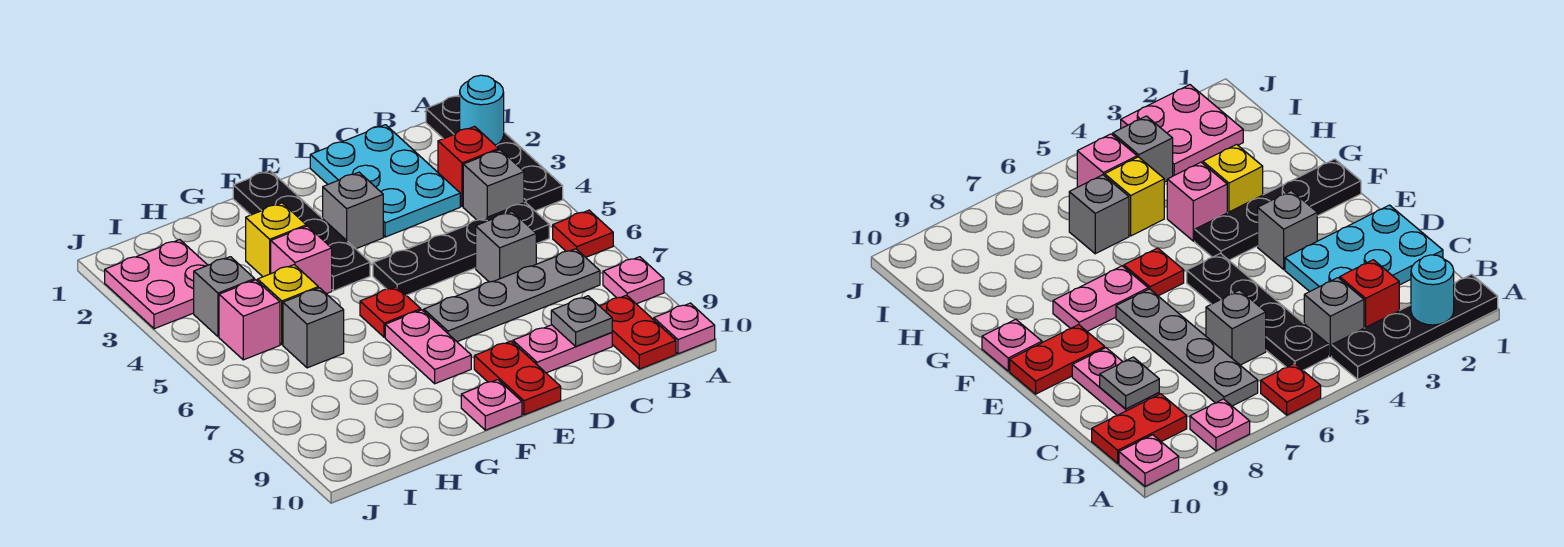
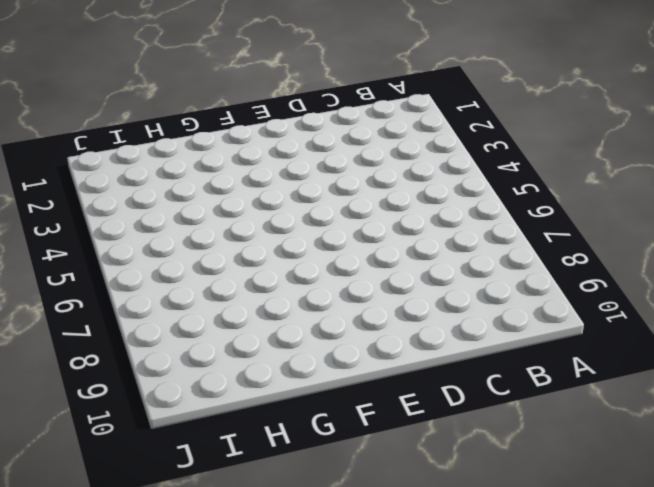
none -> black plate A1:A4 level 1
none -> red plate A6 level 1
none -> pink plate A8 level 1

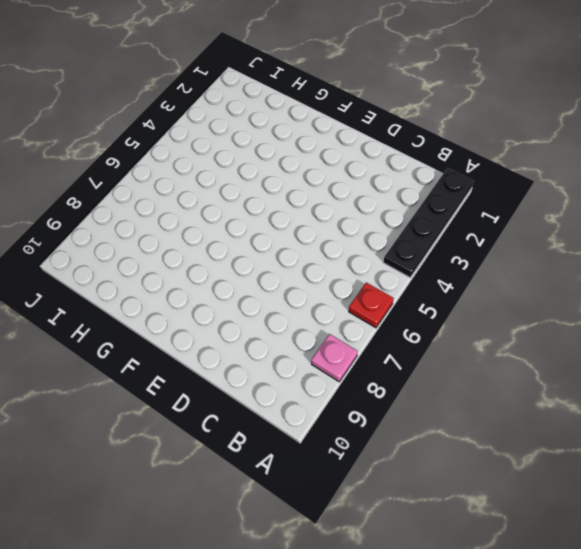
none -> pink plate A10 level 1
none -> red brick B3 level 1
none -> grey brick B4 level 1

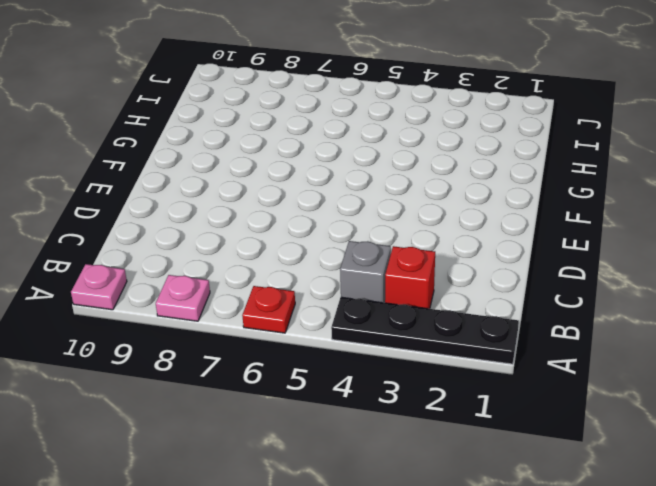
none -> black plate B5:E5 level 1
none -> grey plate B7:E7 level 1
none -> red plate B9:B10 level 1

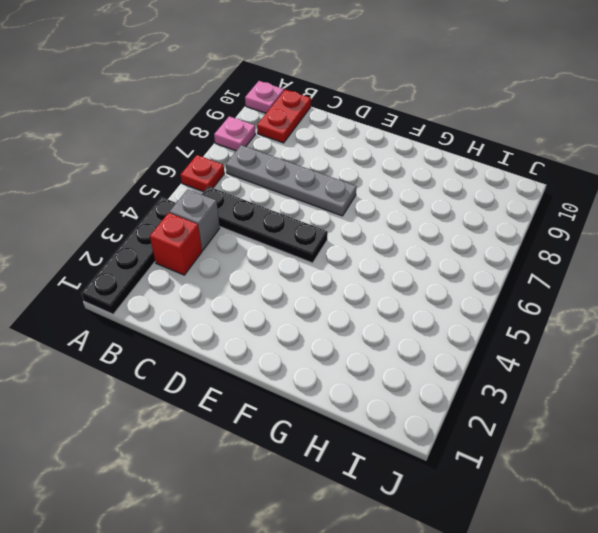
none -> cyan plate C1:D3 level 1
none -> grey brick C6 level 1
none -> pink plate C9:D9 level 1

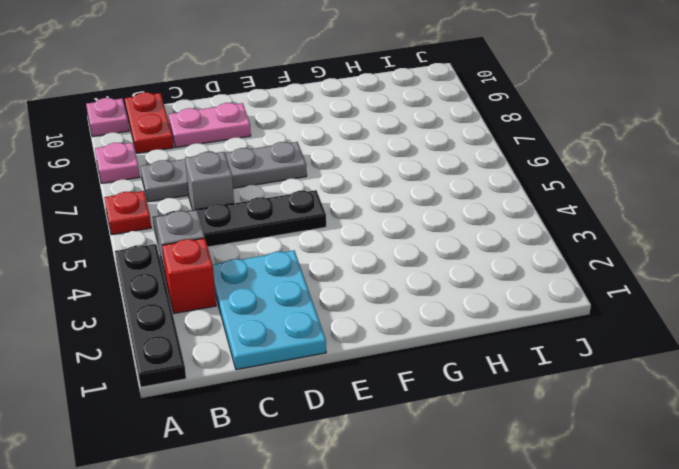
none -> grey brick E3 level 1
none -> red plate E9:E10 level 1
none -> black plate F1:F4 level 1

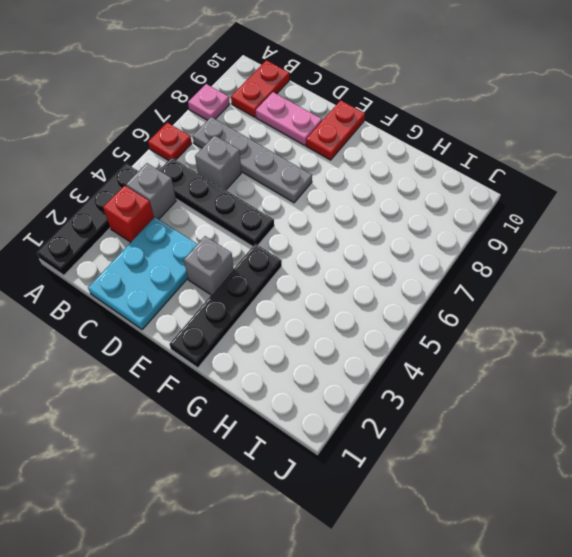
none -> pink plate A10 level 1
none -> red plate F6 level 1
none -> pink plate F7:F8 level 1

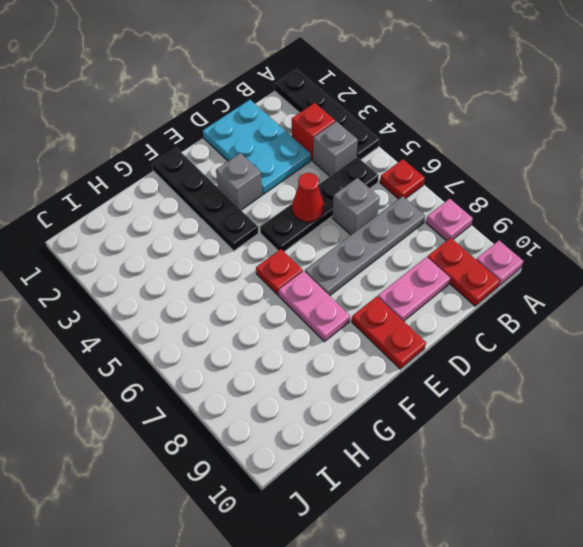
red cone D5 level 2 -> none
none -> pink plate F10 level 1
none -> yellow brick G3 level 1
none -> pink brick G4 level 1

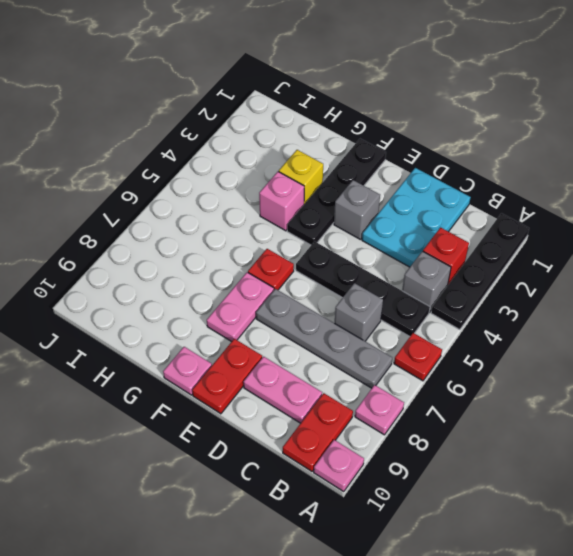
none -> yellow brick H5 level 1
none -> grey brick H6 level 1
none -> pink plate I2:J3 level 1

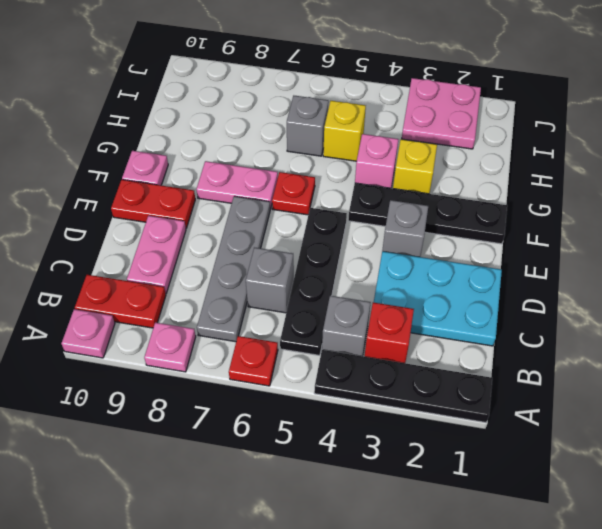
none -> grey brick I4 level 1
none -> pink brick I5 level 1
none -> cyan round brick A2 level 2

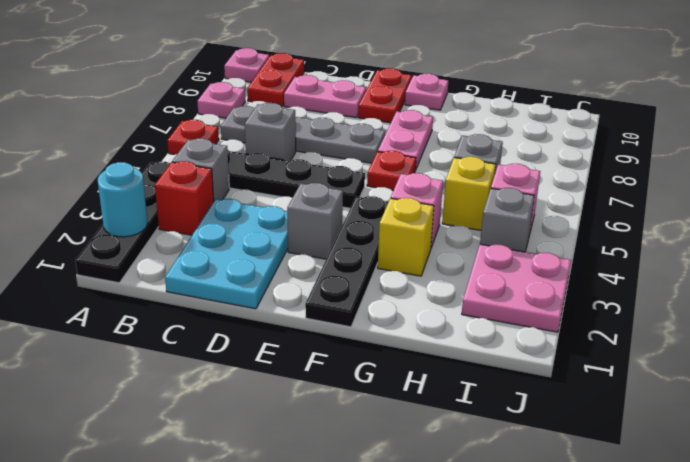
none -> grey plate C9 level 2

